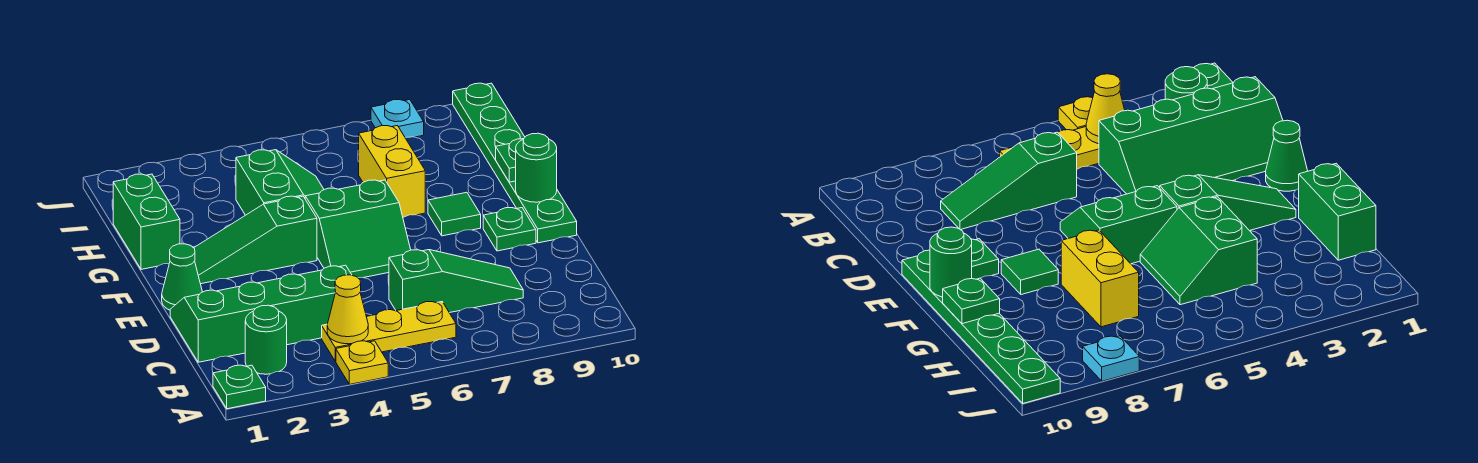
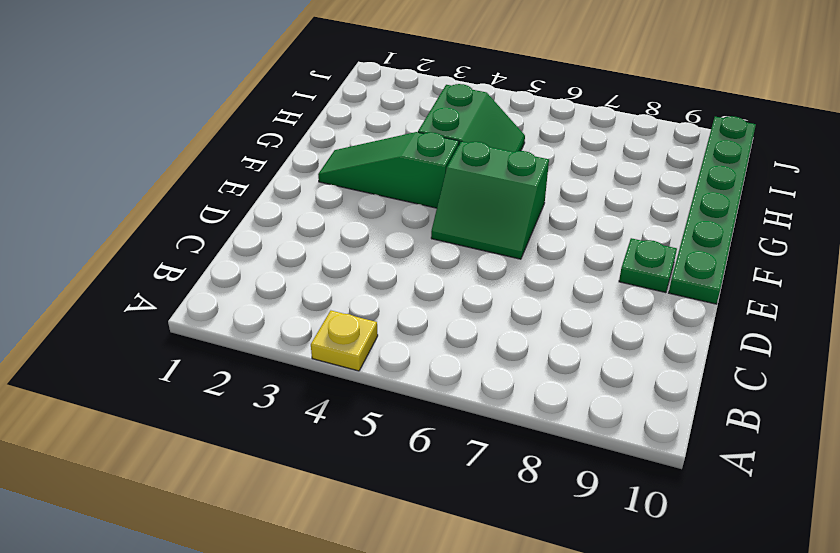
none -> green plate A1 level 1
none -> green round brick B2 level 1
none -> yellow plate B4:B6 level 1

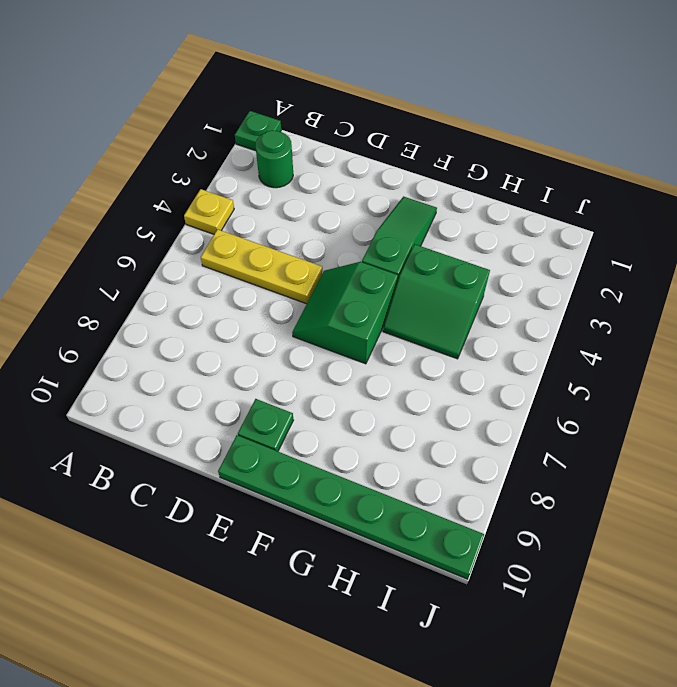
yellow plate B5:D5 level 1 -> yellow plate B4:B6 level 1
none -> green slope C1:D4 level 1 top C
none -> green slope C6:C8 level 1 top 6
none -> green cone E1 level 1

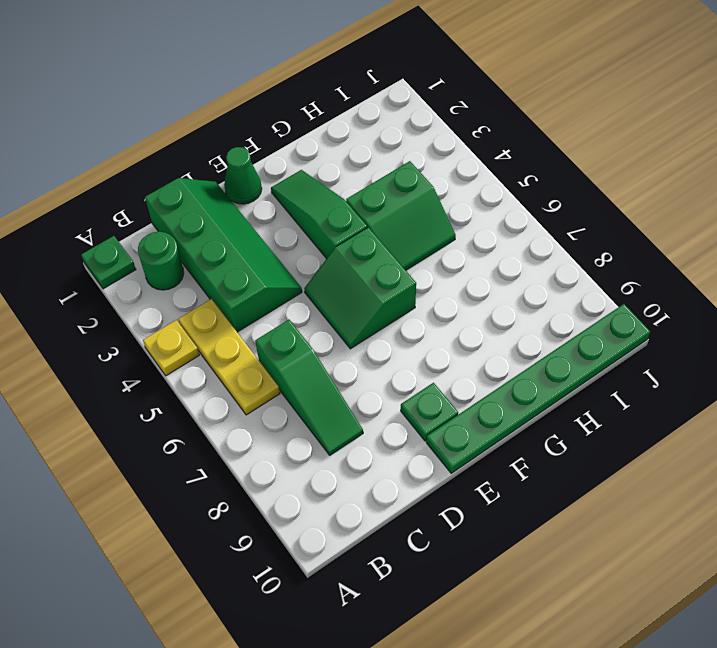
none -> green tile F8 level 1
none -> green brick G1:H1 level 1
none -> yellow brick G7:H7 level 1

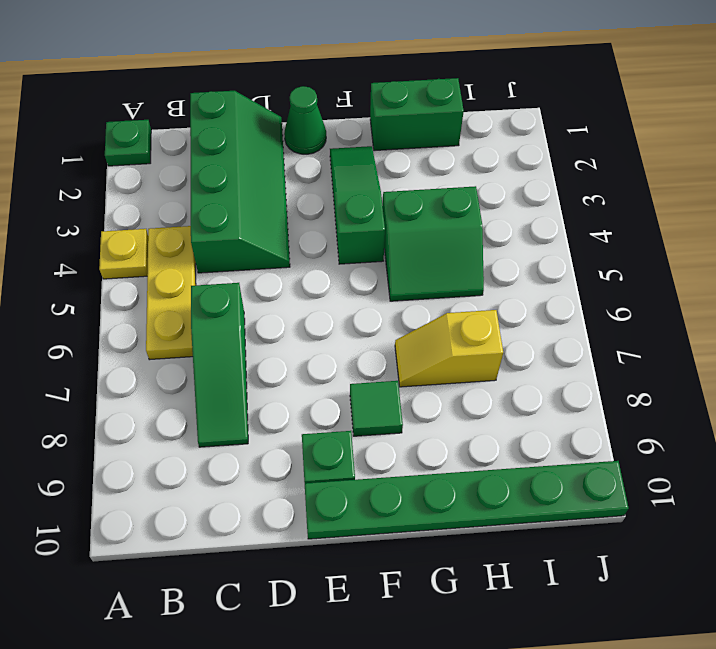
yellow slope G7:H7 level 1 top H -> yellow brick G7:H7 level 1
none -> green round brick B2 level 1
none -> green slope E5:F6 level 1 top F
none -> cyan plate J8 level 1

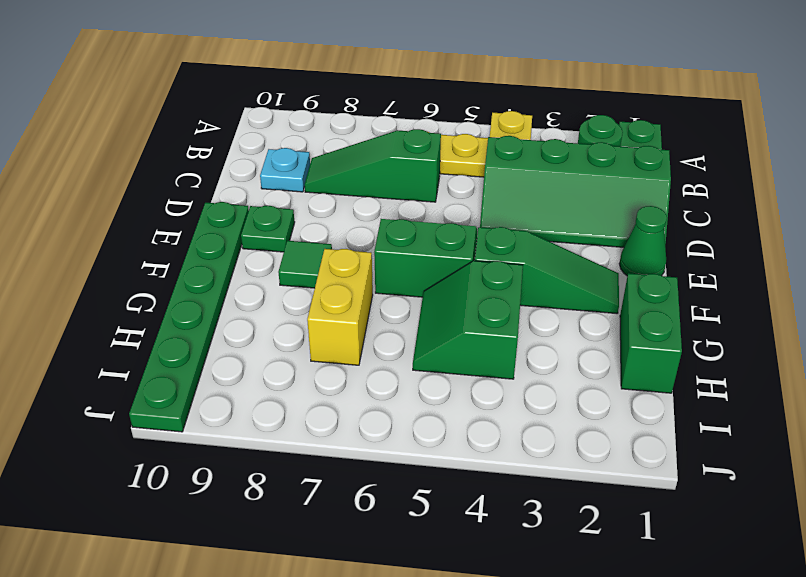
cyan plate C9 level 1 -> cyan plate J8 level 1
none -> yellow cone B4 level 2
none -> green round brick F10 level 2
none -> green plate G10 level 2

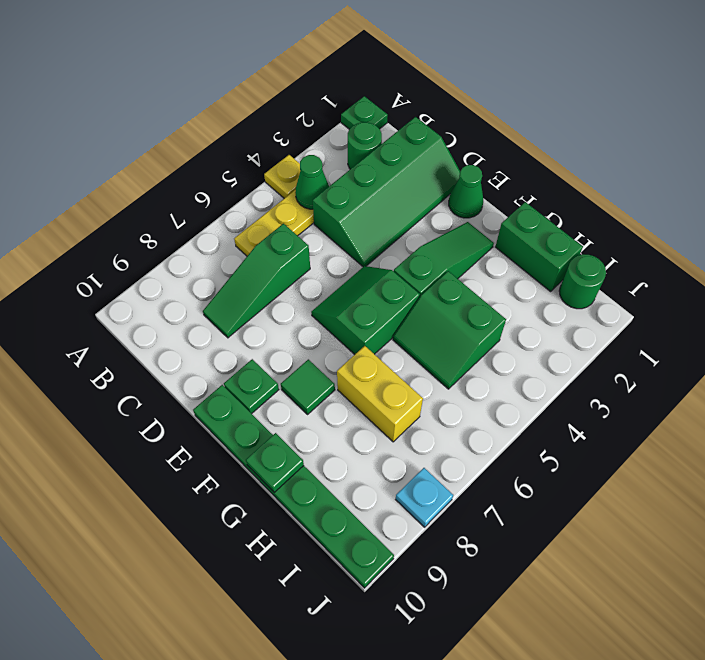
green cone B4 level 2 -> yellow cone B4 level 2
green round brick I1 level 1 -> green round brick F10 level 2

